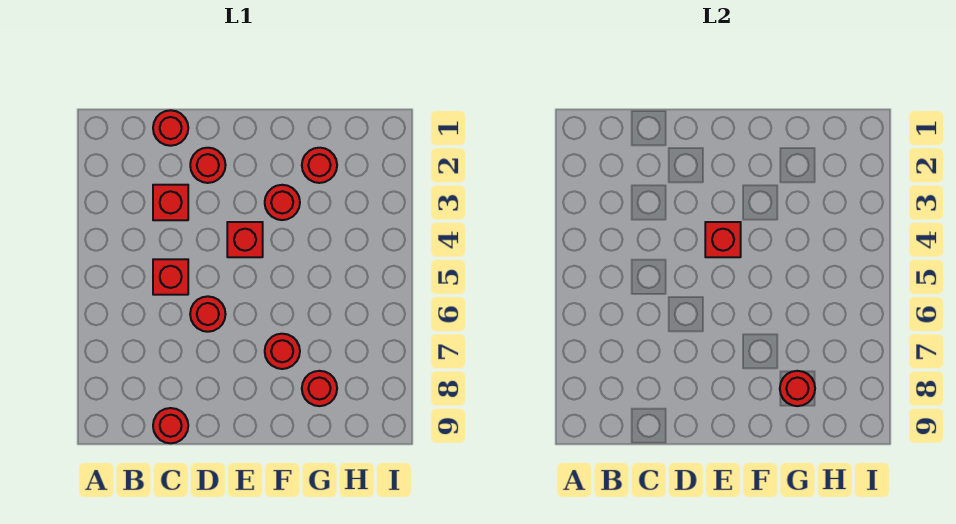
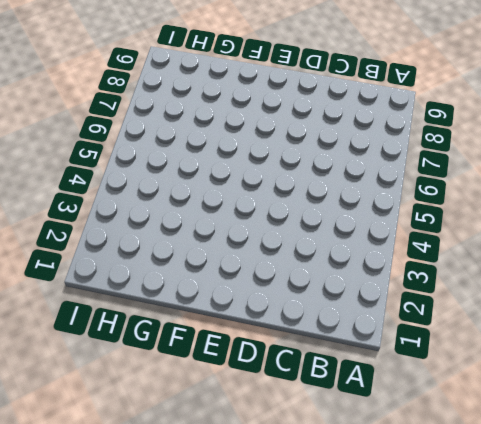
none -> red round brick C1 level 1
none -> red brick C3 level 1
none -> red brick C5 level 1

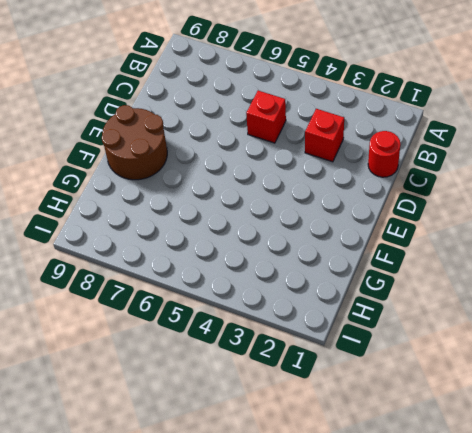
brown round brick E8:F9 level 1 -> none
none -> red round brick C9 level 1
none -> red round brick D2 level 1
none -> red round brick D6 level 1

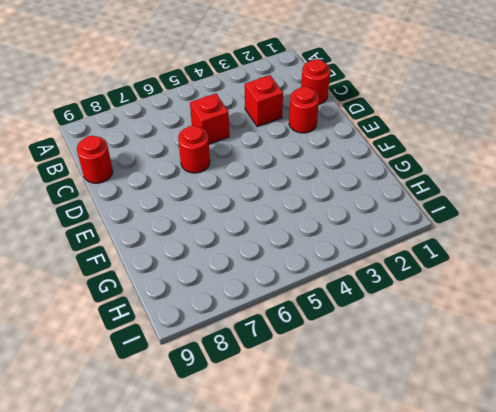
none -> red brick E4 level 1
none -> red round brick F3 level 1
none -> red round brick F7 level 1

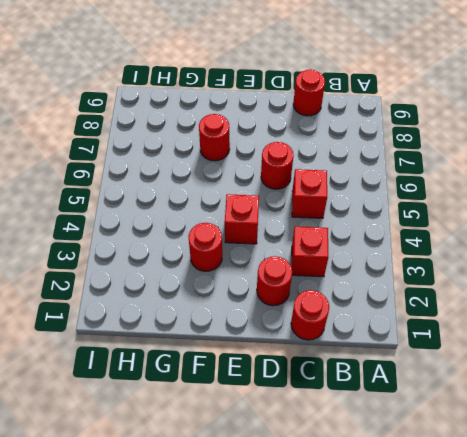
none -> red round brick G2 level 1
none -> red round brick G8 level 1
none -> red brick E4 level 2

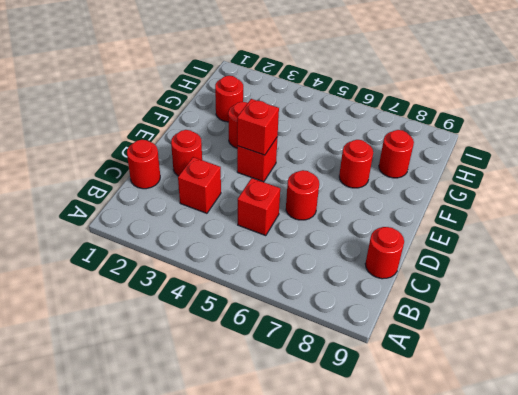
none -> red round brick G8 level 2

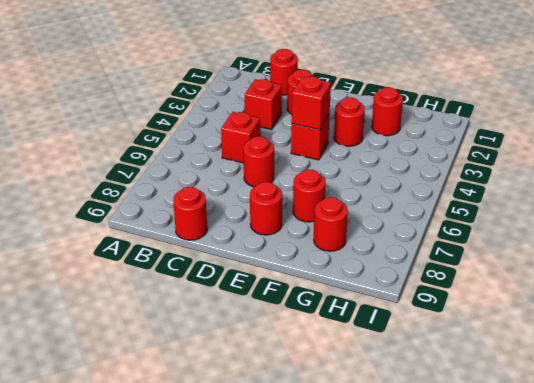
red round brick E8 level 1 -> red round brick G8 level 2

